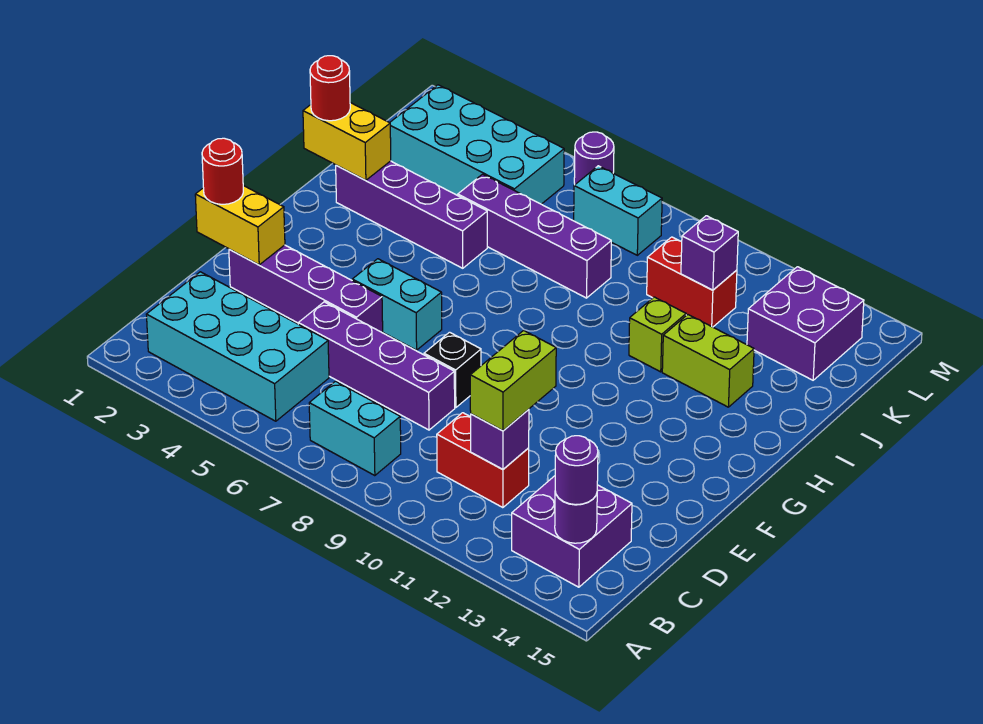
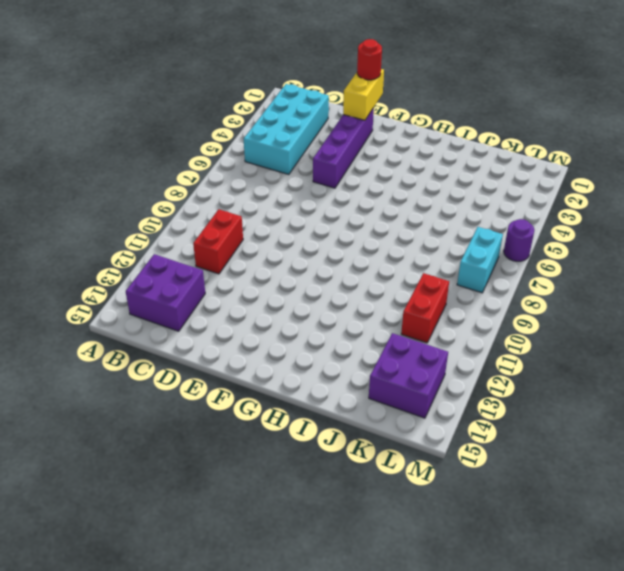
none -> cyan brick B7:B8 level 1
none -> purple brick D5:D8 level 1
none -> black brick E8 level 1

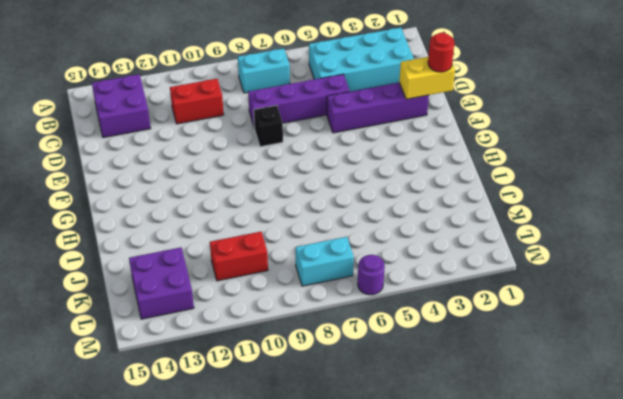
none -> cyan brick F5:F6 level 1
none -> purple brick I2:I5 level 1
none -> lime brick I11 level 1

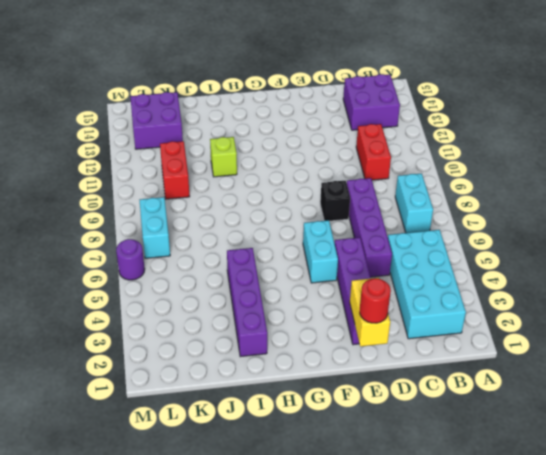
none -> lime brick I12:I13 level 1
none -> purple brick J5:J8 level 1
none -> cyan brick K2:L5 level 1

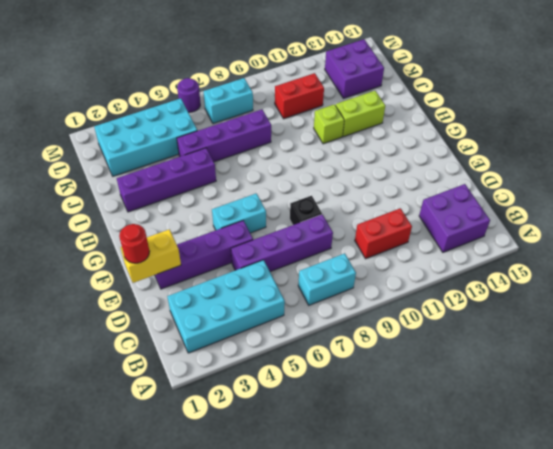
none -> purple round brick B14 level 2
none -> purple brick C11 level 2
none -> yellow brick I1:I2 level 2

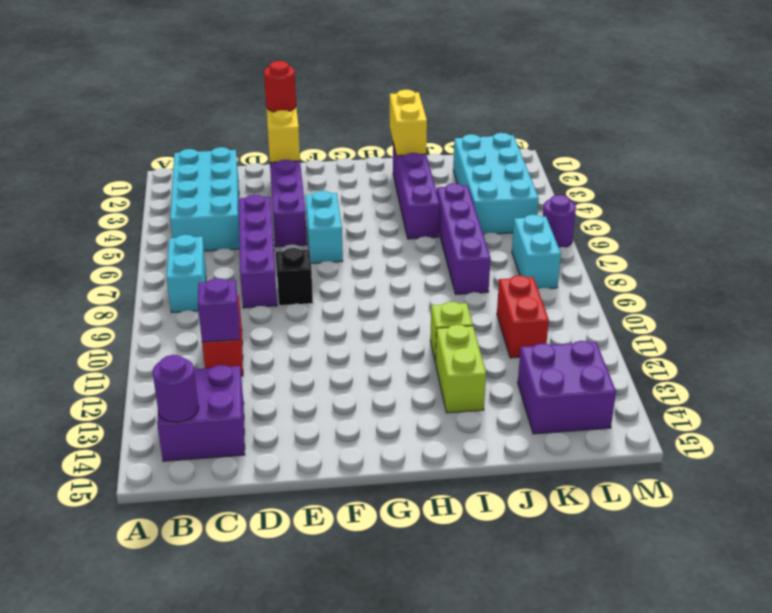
none -> purple brick K11 level 2
none -> purple round brick B14 level 3
none -> lime brick C11:D11 level 3

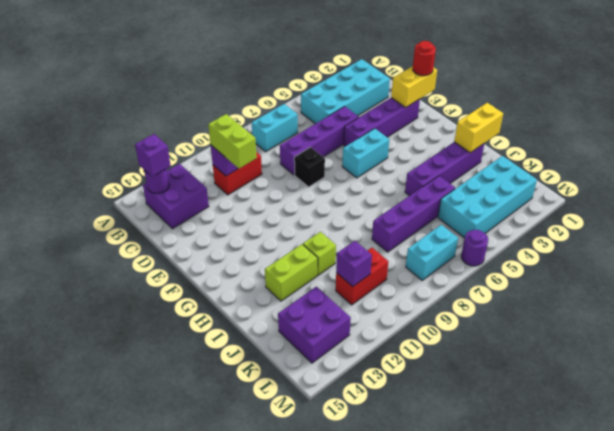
purple brick B14 level 3 -> purple round brick B14 level 3
none -> red round brick I1 level 3

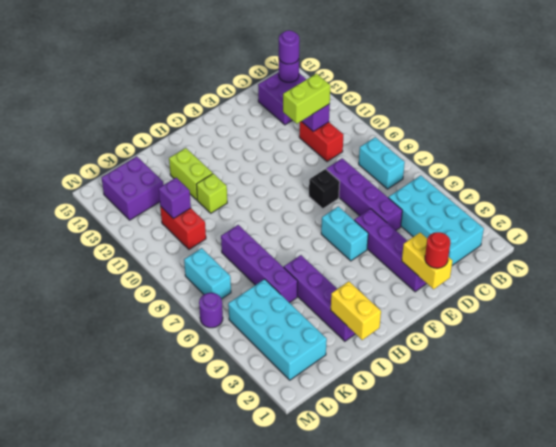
none -> red round brick I1 level 3

